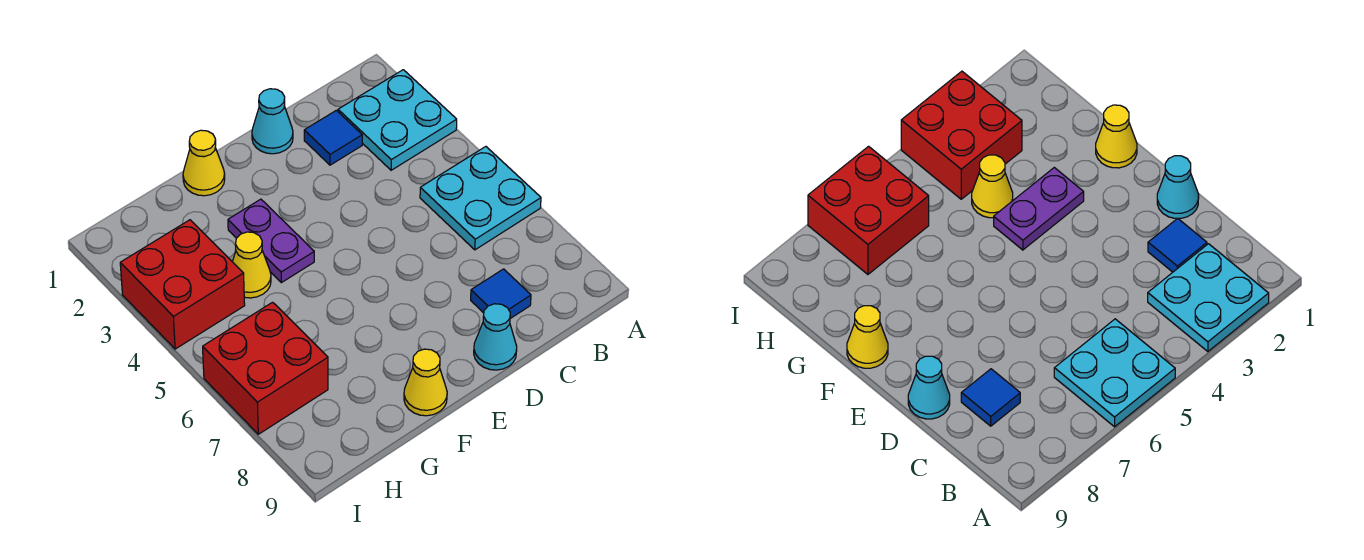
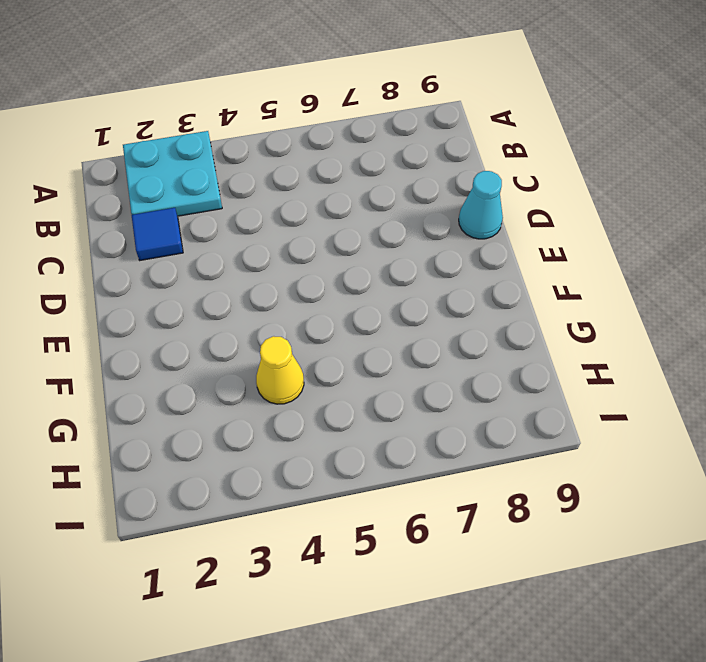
none -> cyan plate A5:B6 level 1
none -> blue tile C8 level 1
none -> cyan cone D1 level 1

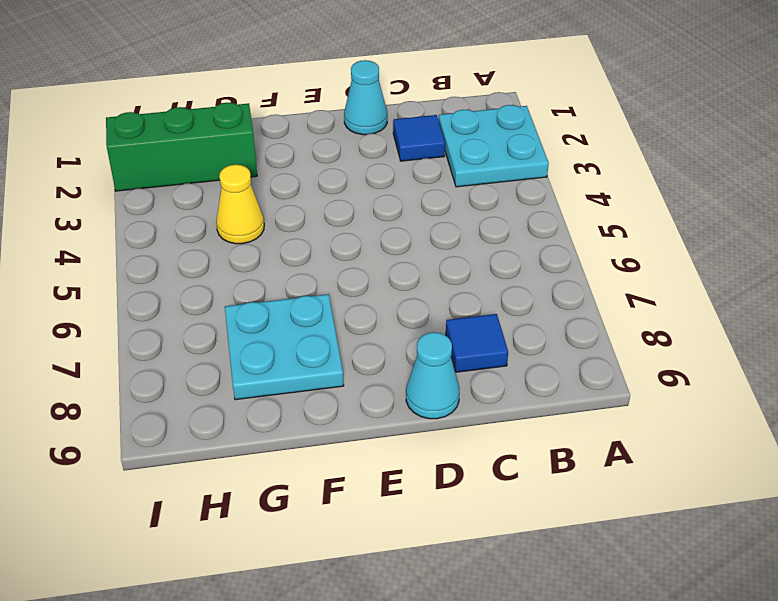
cyan plate F7:G8 level 1 -> cyan plate A5:B6 level 1
green brick G2:I2 level 1 -> none
none -> yellow cone F1 level 1
none -> purple plate F3:F4 level 1
none -> yellow cone F9 level 1

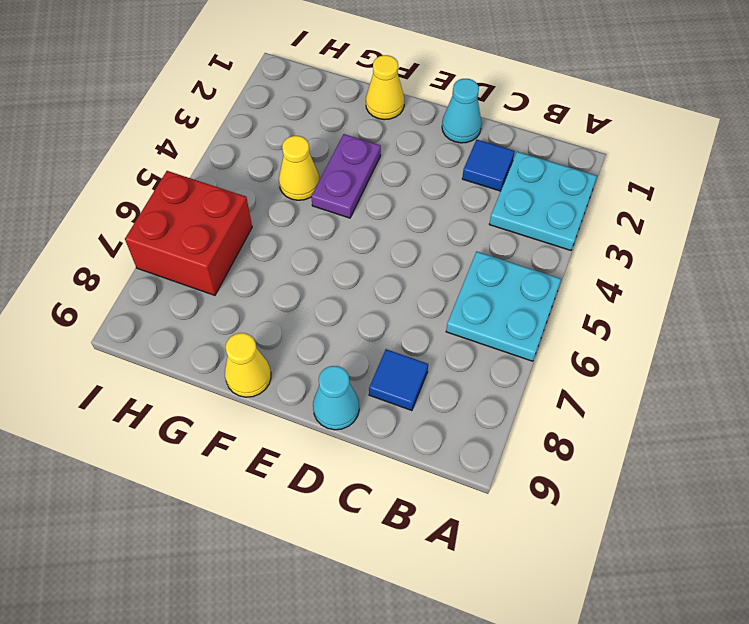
none -> red brick H3:I4 level 1

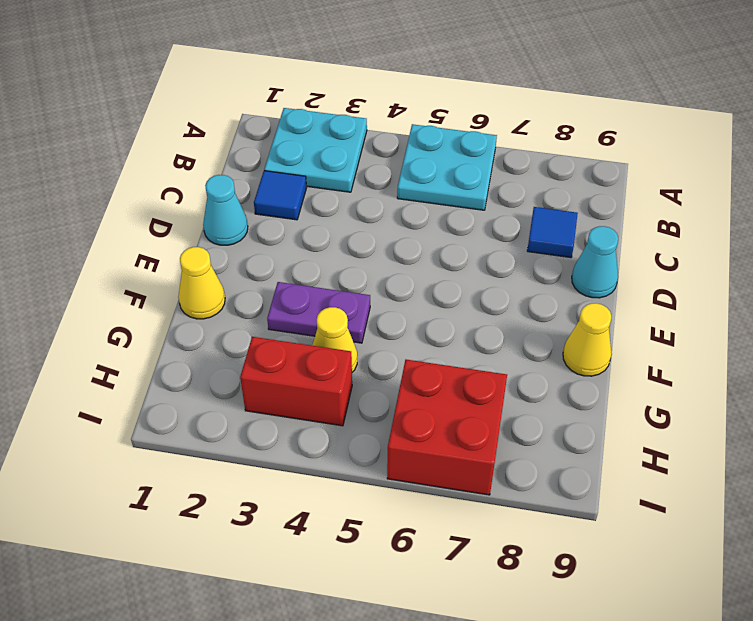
red brick H3:H4 level 1 -> red brick H3:I4 level 1

